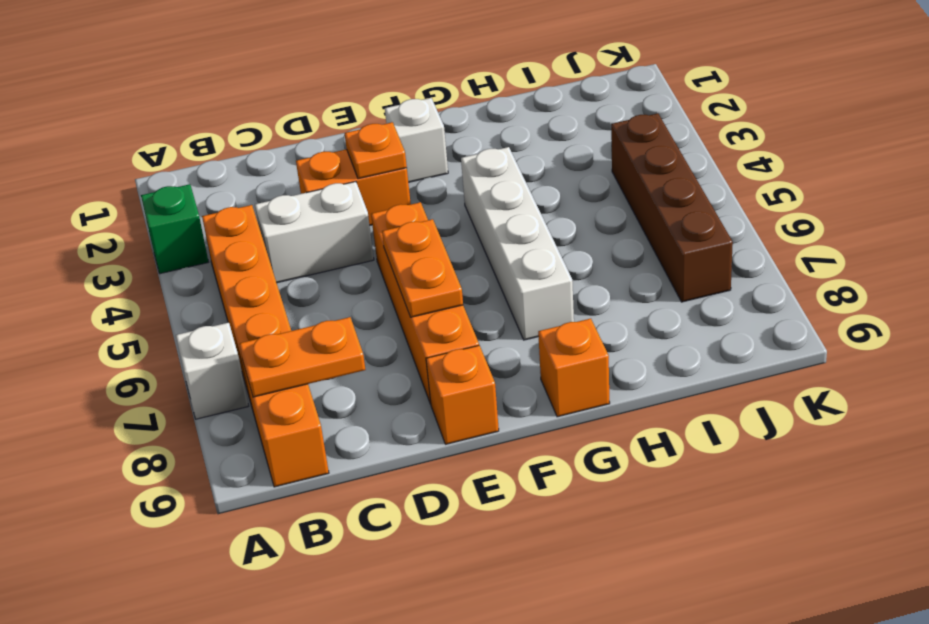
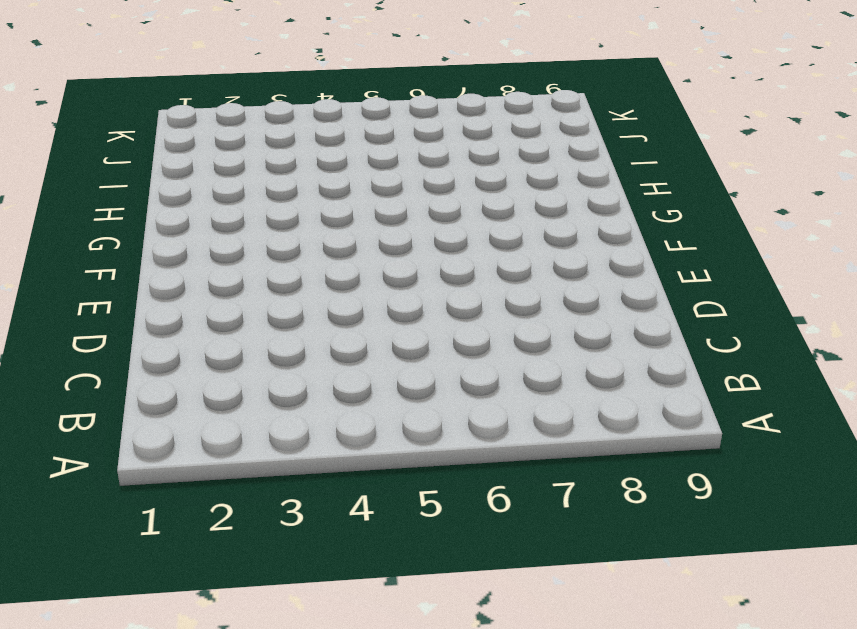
none -> green brick A3 level 1
none -> white brick A7 level 1
none -> orange brick B4:B9 level 1

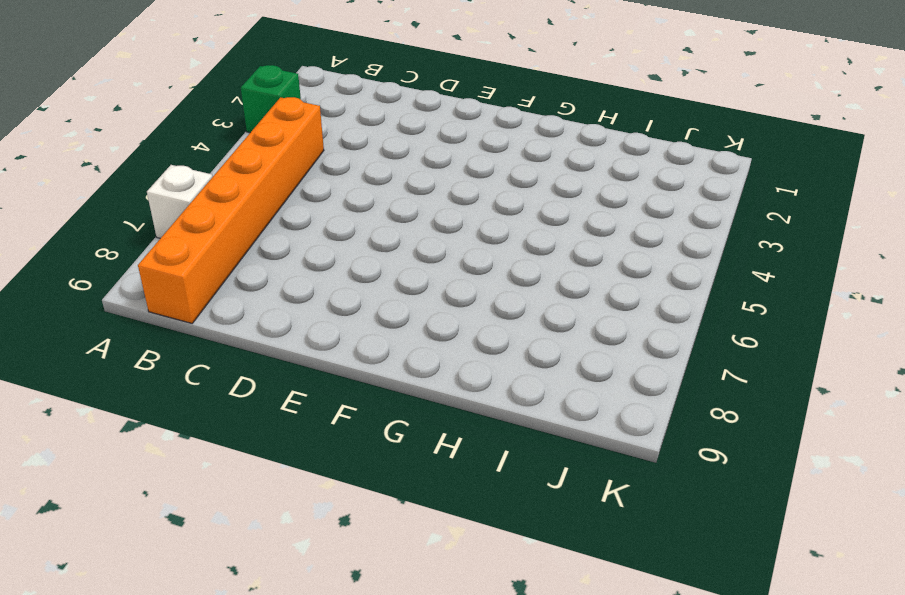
none -> white brick C4:D4 level 1
none -> orange brick D3:E3 level 1
none -> orange brick E5:E8 level 1

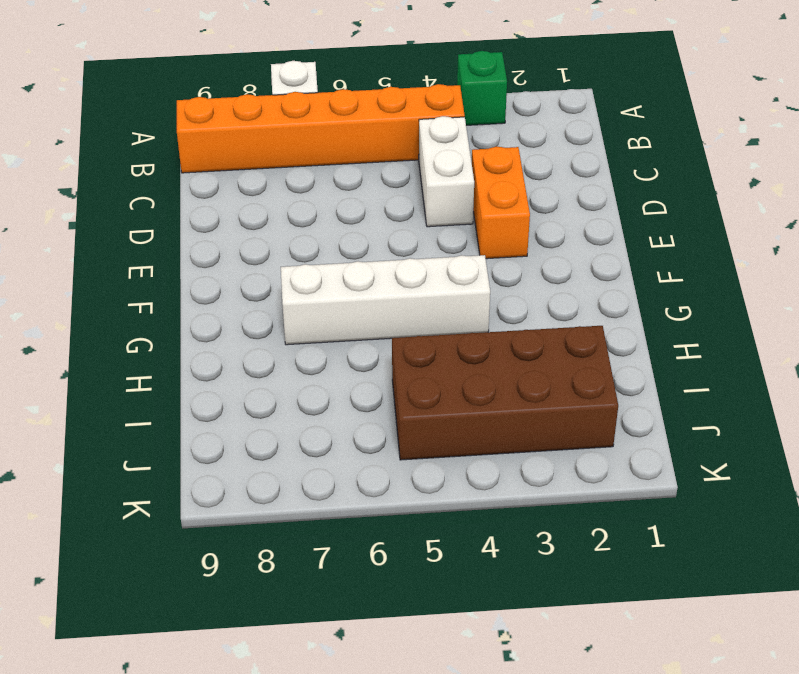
brown brick I2:J5 level 1 -> brown brick J4:J7 level 1
none -> orange brick E5:E8 level 1
none -> orange brick E9 level 1
none -> white brick F2 level 1

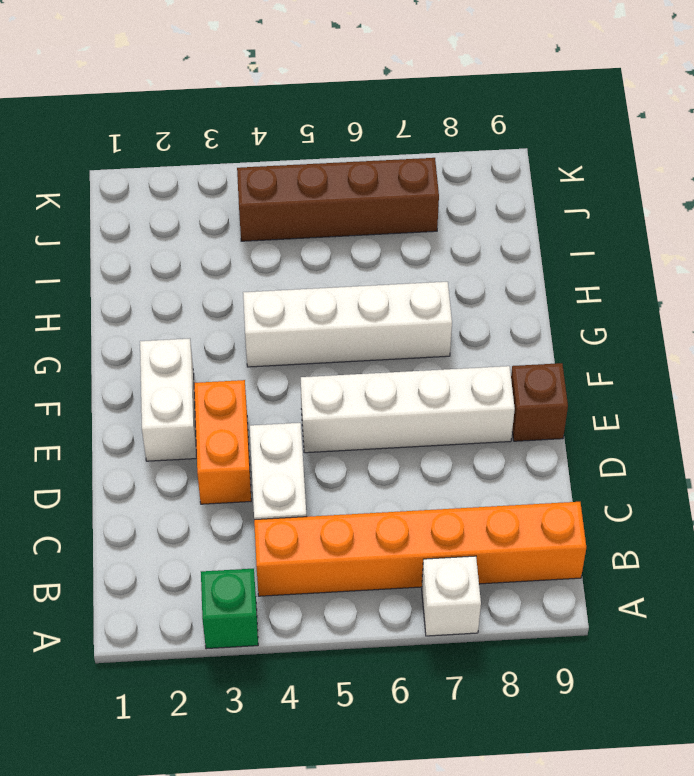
white brick E2:F2 level 1 -> white brick F2 level 1
white brick E5:E8 level 1 -> orange brick E5:E8 level 1
brown brick E9 level 1 -> orange brick E9 level 1
none -> orange brick G9 level 1
none -> orange plate B8:C8 level 2
none -> orange plate E3 level 2

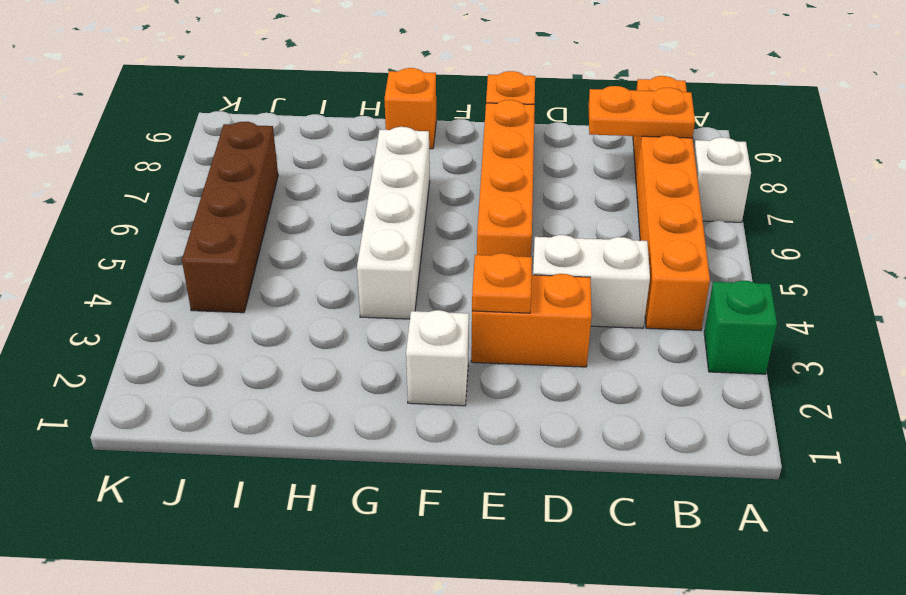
none -> orange plate E6:E7 level 2

